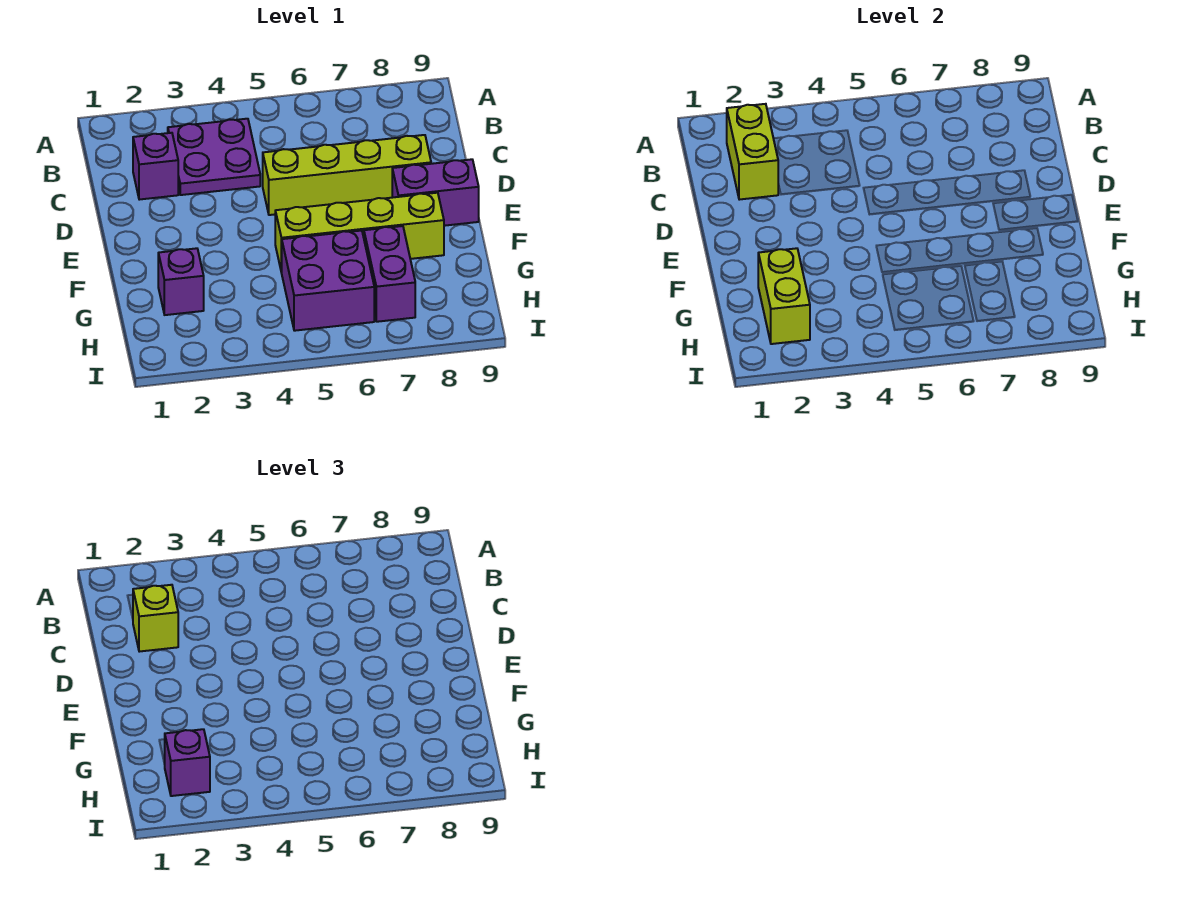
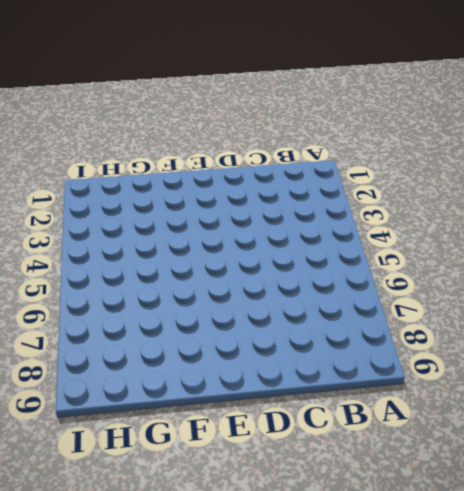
none -> purple plate B3:C4 level 1
none -> purple brick C2 level 1
none -> lime brick D5:D8 level 1

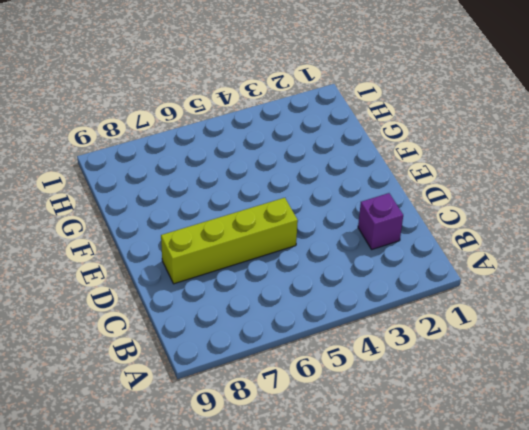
none -> purple plate B3:C4 level 1
none -> purple brick E8:E9 level 1
none -> lime brick F5:F8 level 1

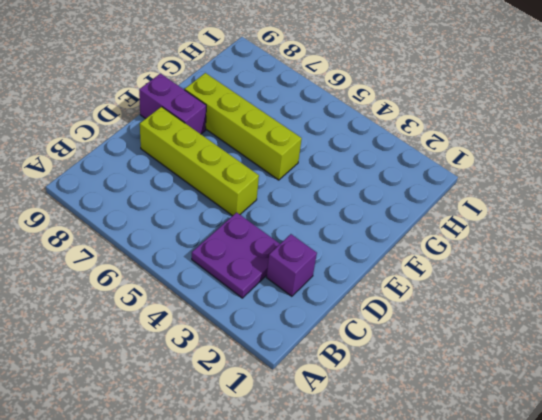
none -> purple brick G2 level 1
none -> purple brick G5:H6 level 1
none -> purple brick G7:H7 level 1

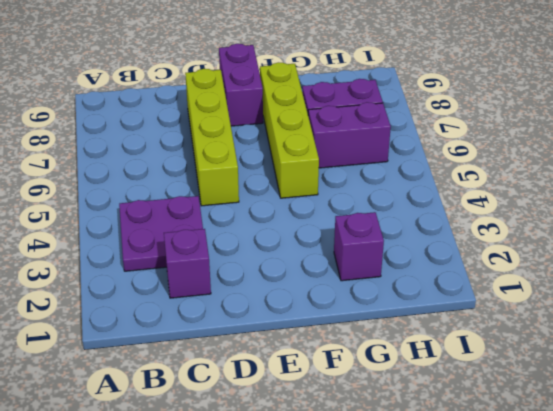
purple brick G6:H6 level 1 -> purple brick G5:H6 level 1
none -> lime brick B2:C2 level 2
none -> lime brick G2:H2 level 2
none -> lime brick C2 level 3

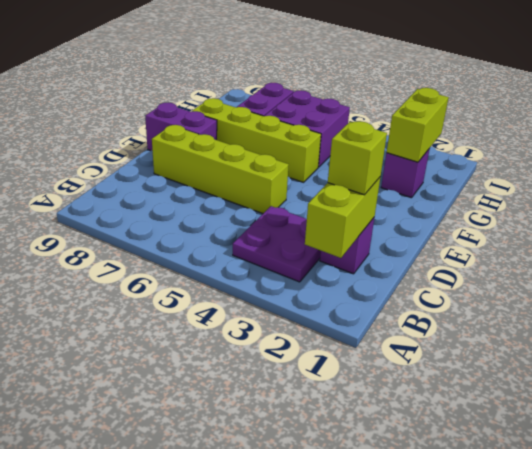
none -> purple brick H2 level 3

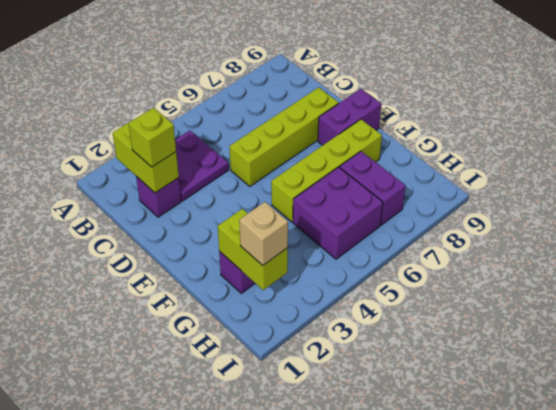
tan brick H2 level 3 -> purple brick H2 level 3

